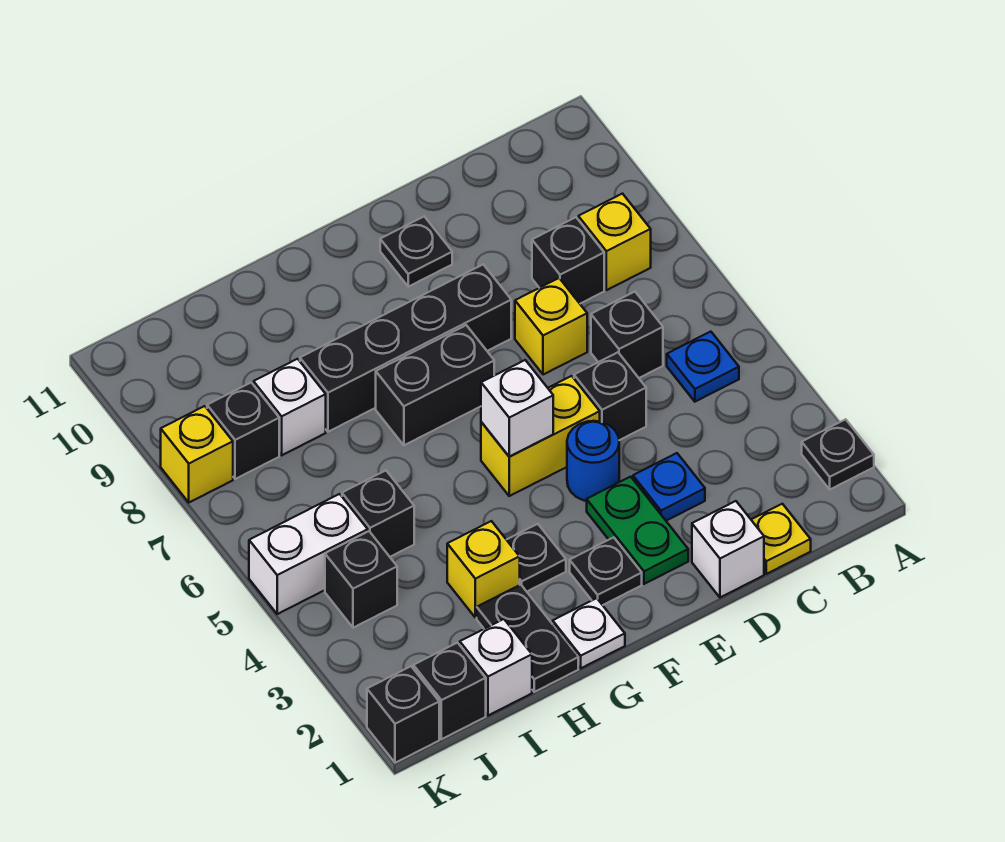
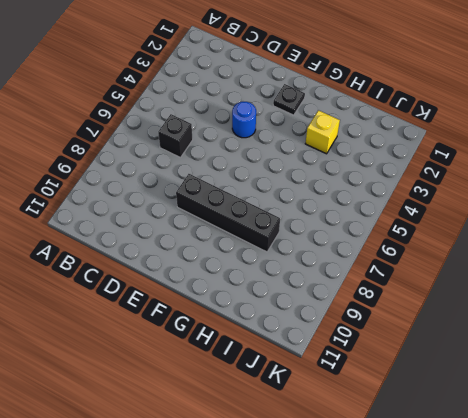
none -> black plate A2 level 1
none -> blue plate B5 level 1
none -> yellow brick B8 level 1
none -> yellow plate C1 level 1

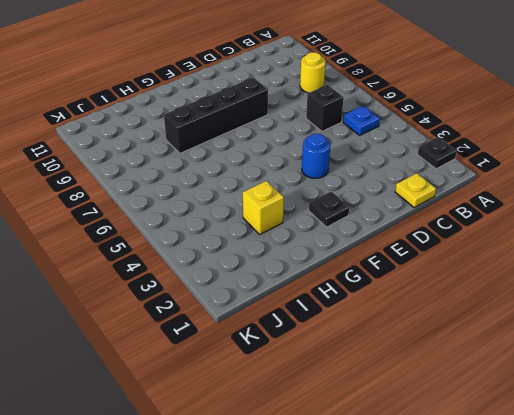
yellow round brick B8 level 1 -> yellow brick B8 level 1
none -> black brick C8 level 1
none -> white brick D1 level 1
none -> blue plate D3 level 1
none -> black brick D5 level 1

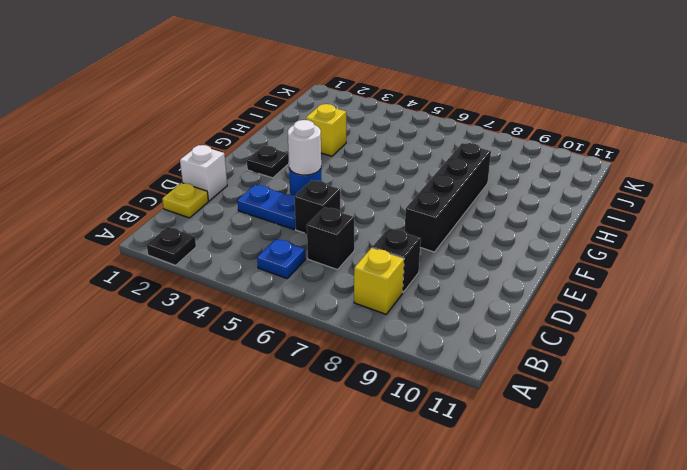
blue plate D3:D4 level 1 -> blue plate D3 level 1
white round brick E4 level 2 -> none
none -> yellow brick D7 level 1
none -> green plate E2:E3 level 1
none -> yellow brick E5:F5 level 1
none -> black plate E10 level 1

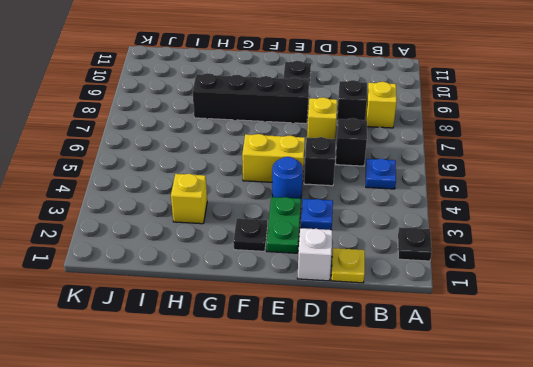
none -> black brick F7:G7 level 1
none -> white plate G1 level 1
none -> black plate G3 level 1
none -> black plate H1:H2 level 1

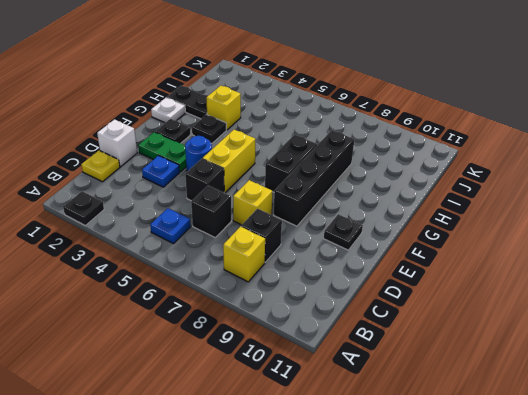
none -> white brick I1 level 1
none -> black brick I5 level 1
none -> white brick I8 level 1
none -> black brick J1 level 1

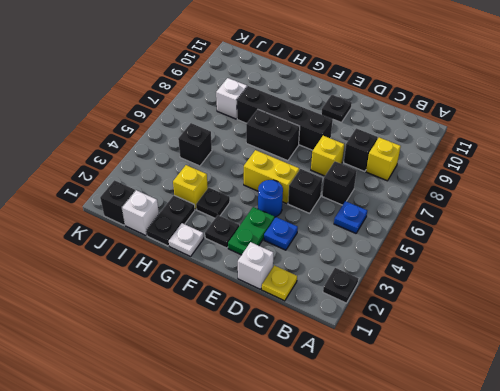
none -> black brick J4 level 1
none -> white brick J5:K5 level 1
none -> black brick J8 level 1
none -> black brick K1 level 1

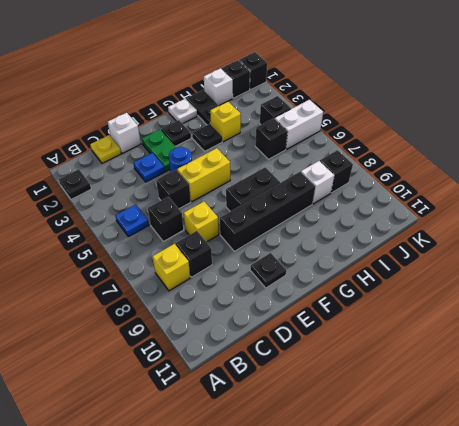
none -> yellow brick K8 level 1
none -> white brick F5 level 2

